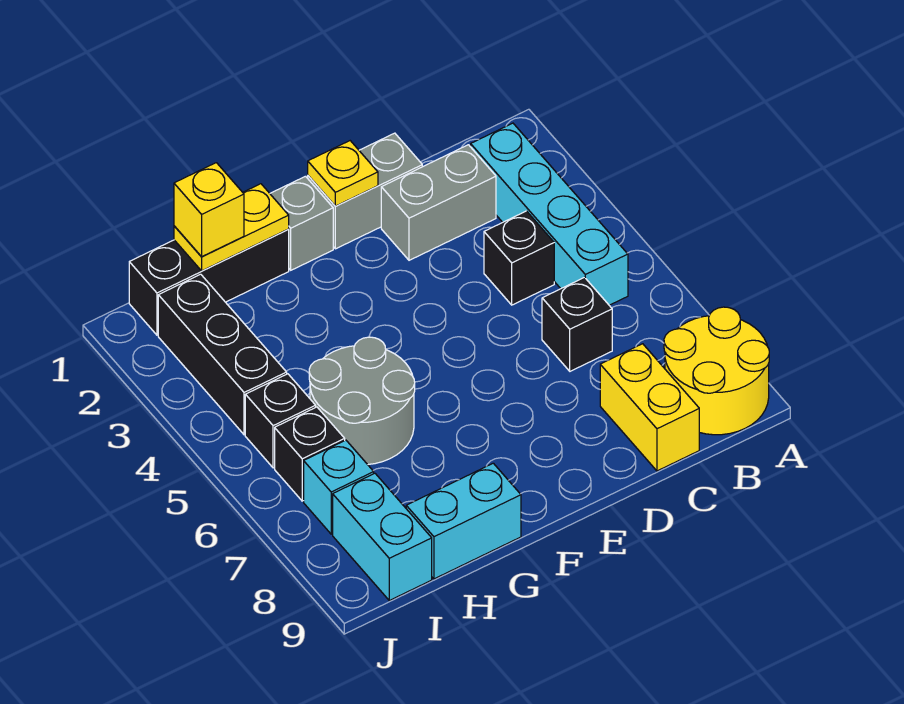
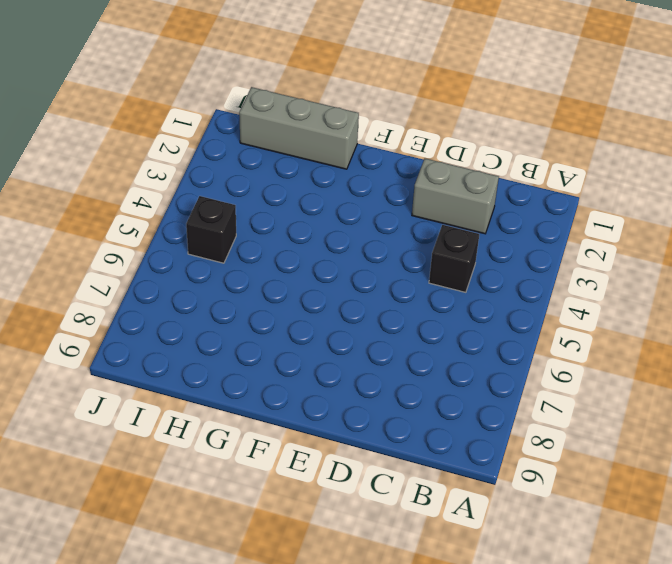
grey brick G1:I1 level 1 -> black brick G1:I1 level 1
none -> yellow round brick A8:B9 level 1
none -> cyan brick B2:B5 level 1
none -> black brick C6 level 1

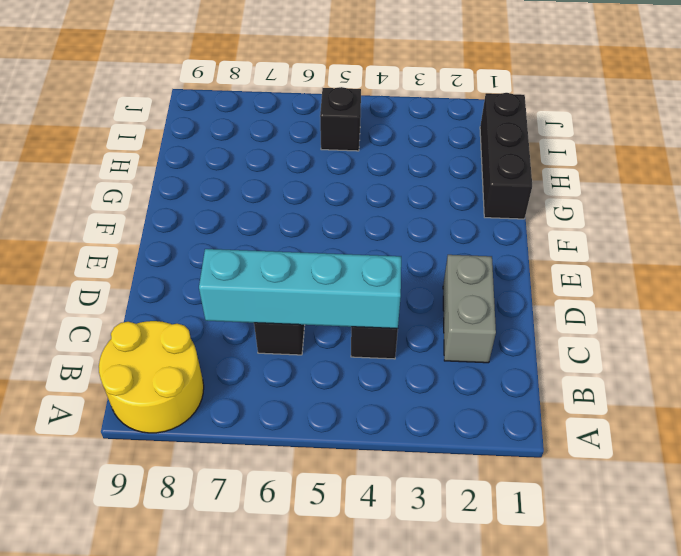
cyan brick C4:C7 level 2 -> cyan brick B2:B5 level 1
none -> yellow brick C8:C9 level 1
none -> grey brick D1:E1 level 1
none -> grey brick F1 level 1

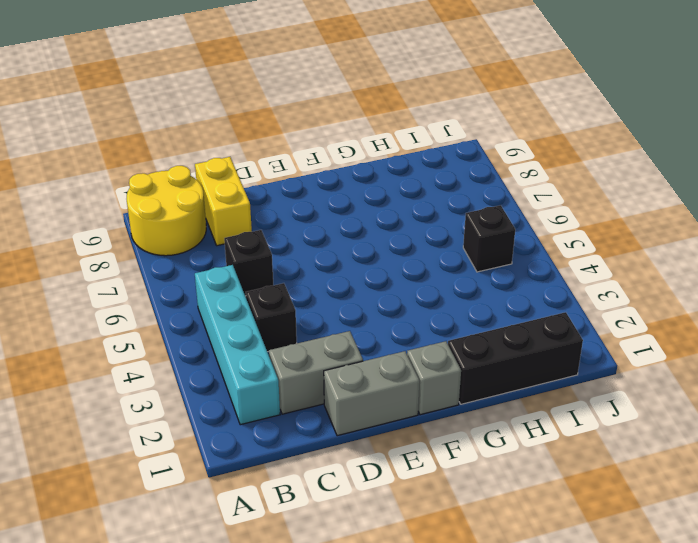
none -> grey round brick G5:H6 level 1
none -> cyan brick G9:H9 level 1
none -> black brick I2:I4 level 1

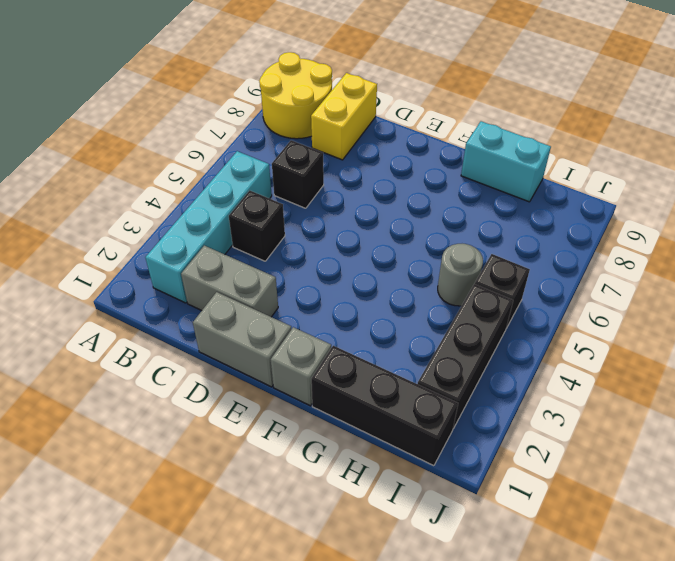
grey round brick H5 level 1 -> grey round brick G5:H6 level 1
none -> black brick I6 level 1
none -> cyan brick I7 level 1
none -> cyan brick I8:I9 level 1

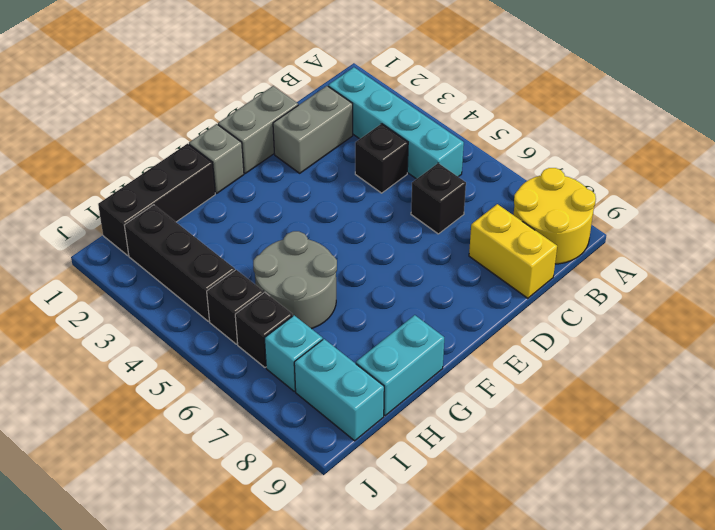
none -> yellow plate E1 level 2
none -> yellow plate G1:H1 level 2
none -> yellow brick H1 level 3

